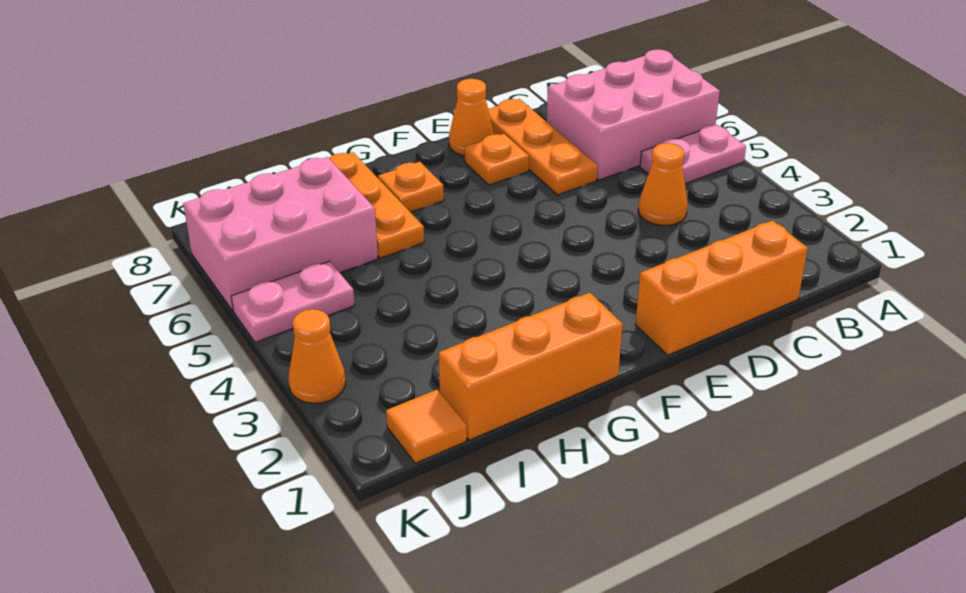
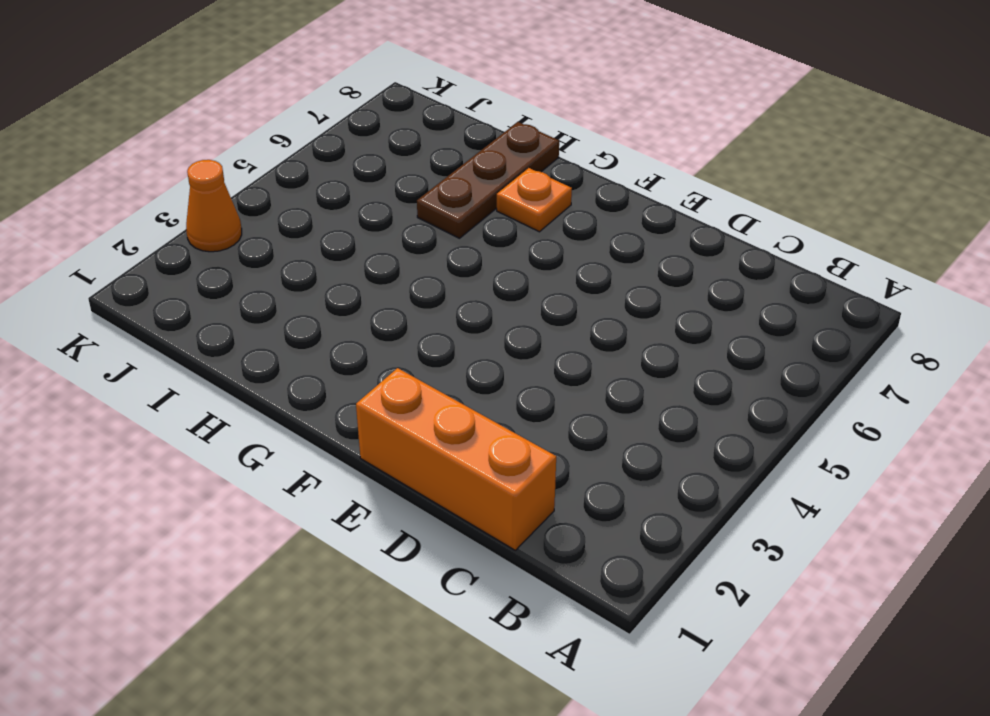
brown plate H6:H8 level 1 -> orange plate H6:H8 level 1
none -> pink plate A5:B5 level 1
none -> pink brick A6:C7 level 1
none -> orange cone C4 level 1

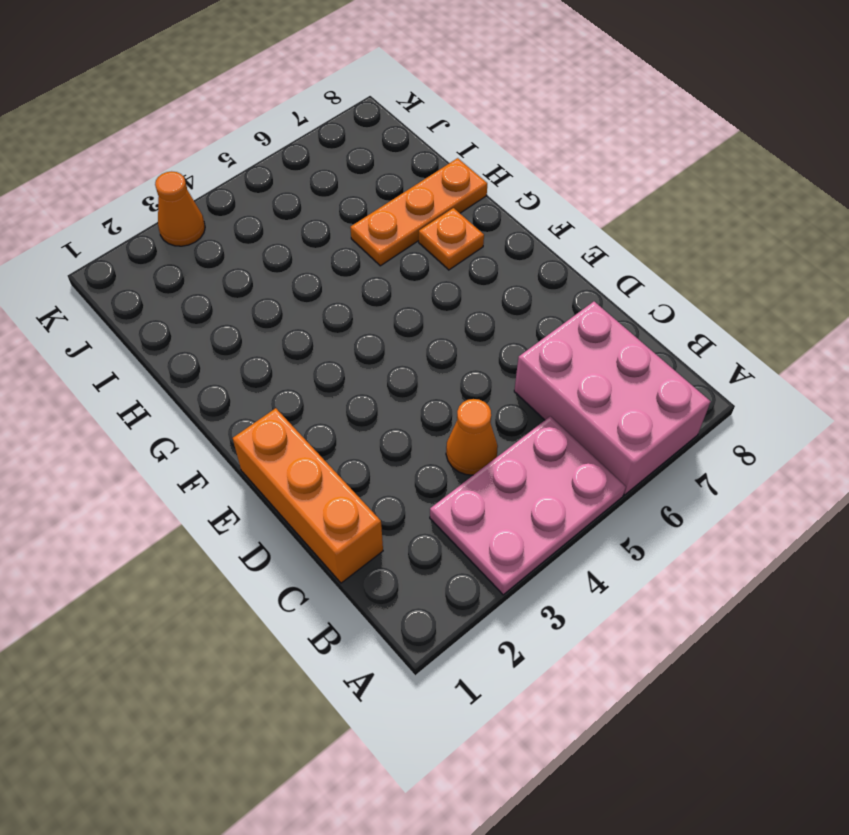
pink plate A3:B5 level 1 -> pink plate A5:B5 level 1
none -> orange plate D6:D8 level 1
none -> orange plate E7 level 1
none -> orange cone E8 level 1

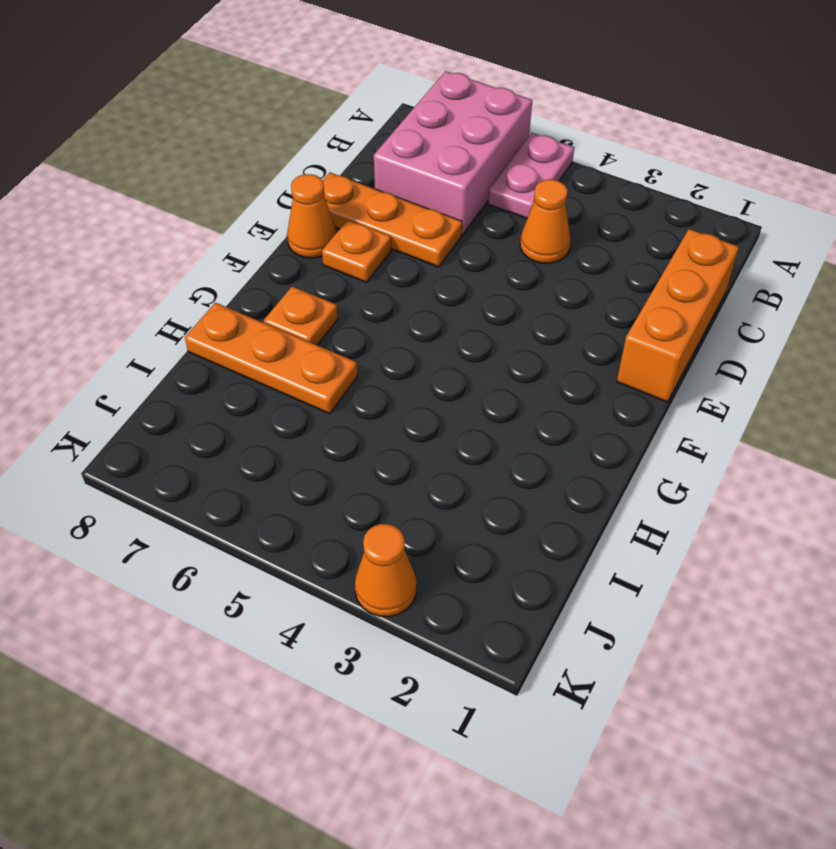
none -> orange brick G1:I1 level 1
none -> pink brick I6:K7 level 1
none -> orange tile J1 level 1

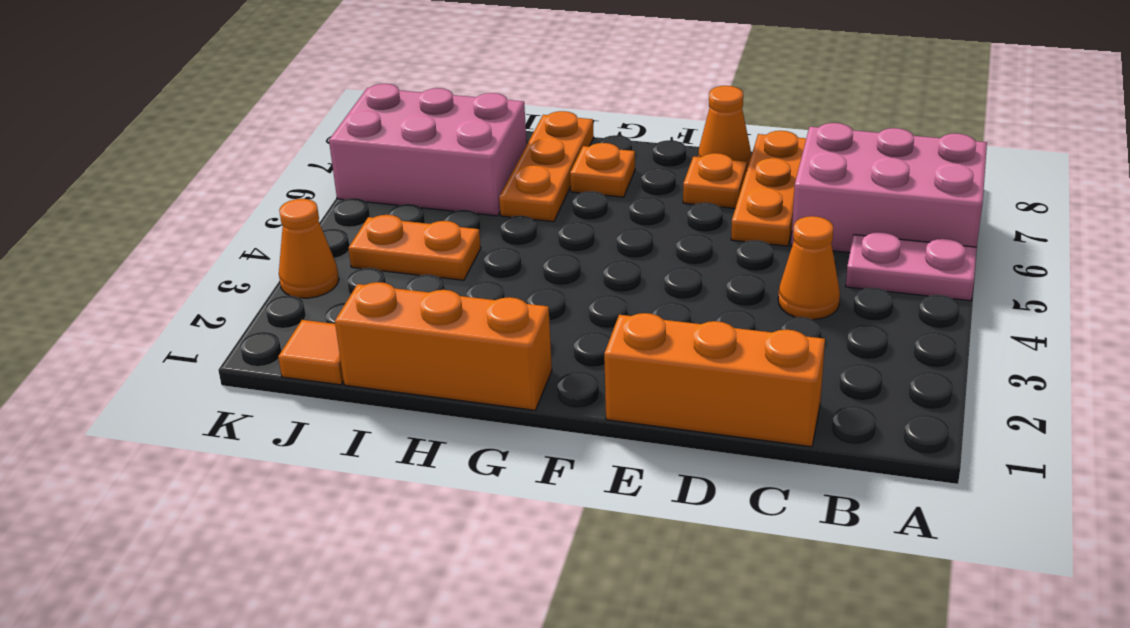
orange plate I4:J4 level 1 -> none
none -> pink plate J5:K5 level 1

